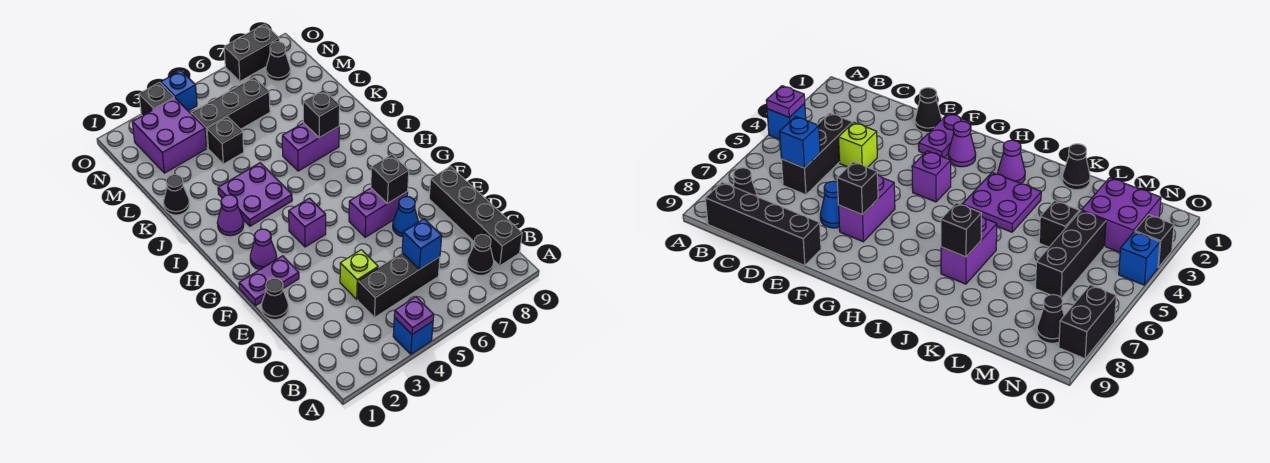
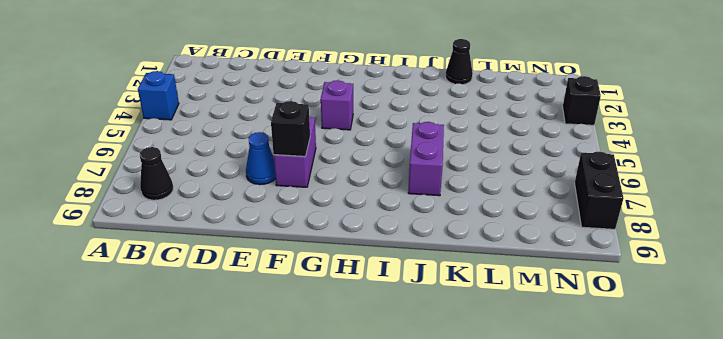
none -> black brick B9:E9 level 1
none -> black brick C4:C6 level 1
none -> lime brick D4 level 1

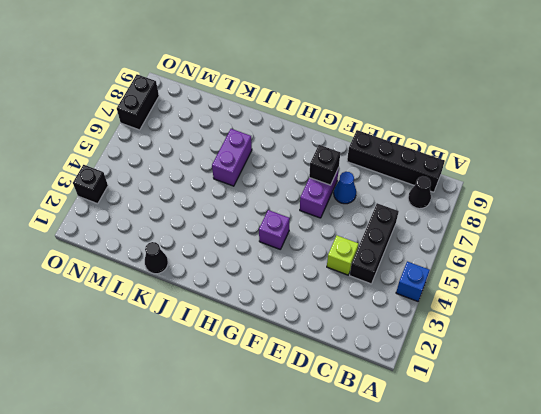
none -> black cone E1 level 1
none -> purple plate F1:F2 level 1
none -> purple cone G2 level 1

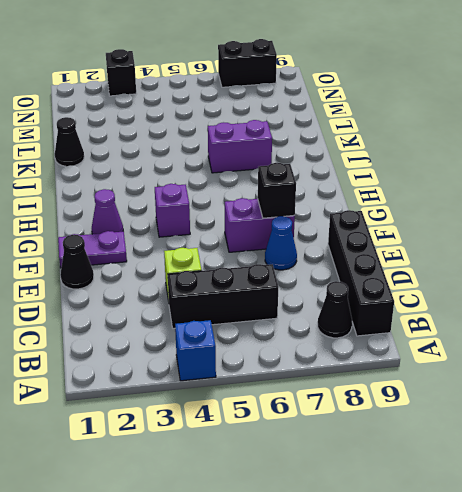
none -> purple cone I2 level 1
none -> purple plate I3:J4 level 1
none -> black brick L4 level 1

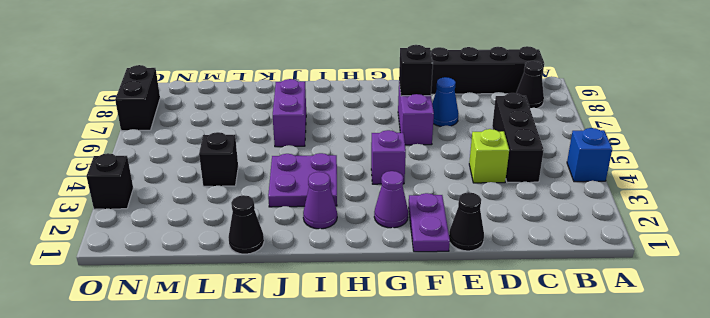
none -> purple brick M2:N3 level 1
none -> black brick M4:M6 level 1
none -> black cone N8 level 1

